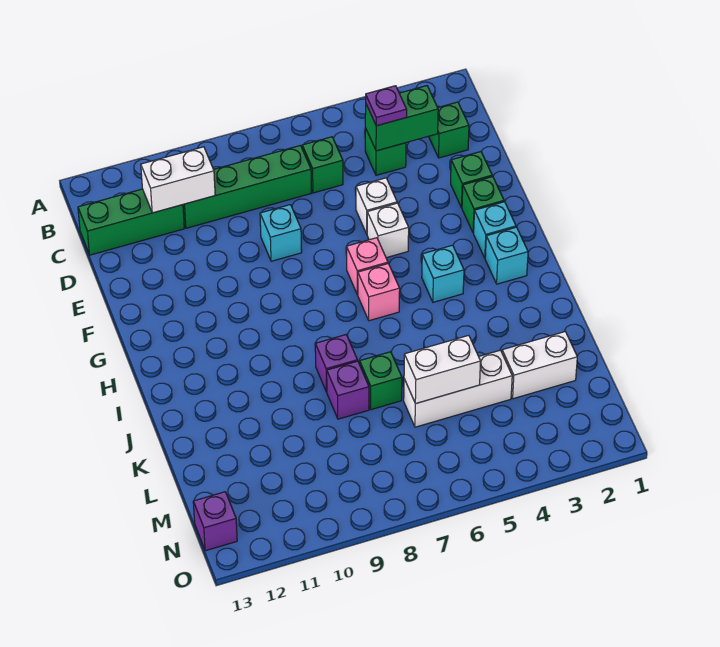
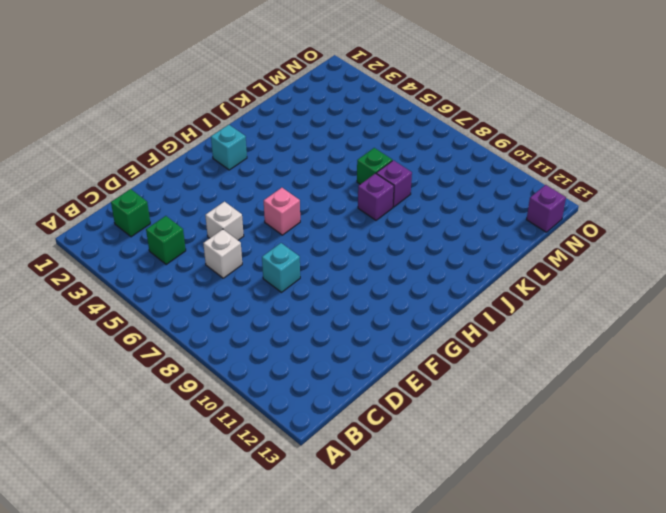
white brick D6 level 1 -> white brick F5 level 1
none -> green brick C6 level 1
none -> green brick C7:C10 level 1
none -> green brick C11:C13 level 1

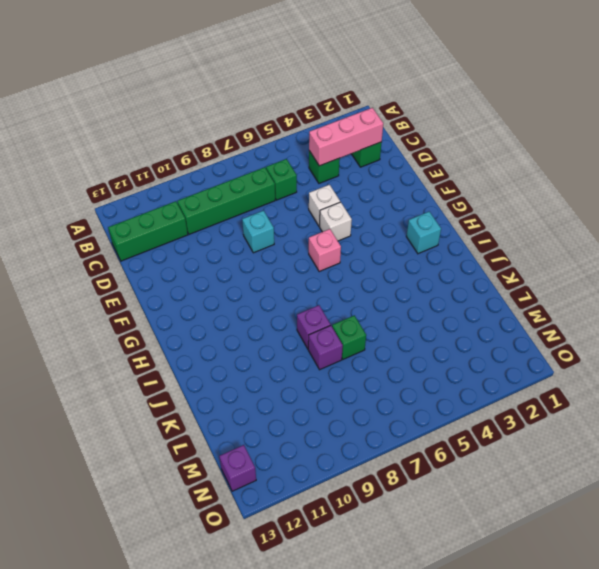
pink brick C2:C4 level 2 -> green brick C3:C4 level 2
none -> green brick E2 level 1
none -> green brick F2 level 1
none -> cyan brick G2 level 1

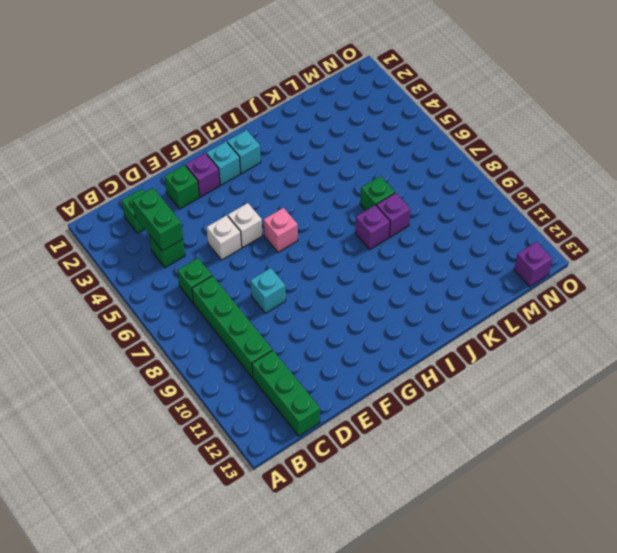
purple brick F2 level 1 -> green brick F2 level 1
none -> cyan brick H4 level 1
none -> pink brick H6 level 1
none -> white brick L2:L3 level 1

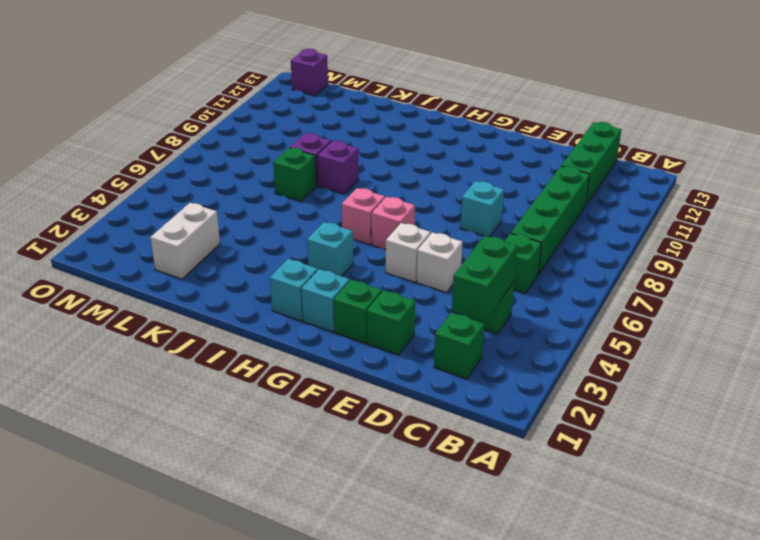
none -> white brick L4:L6 level 1
none -> white brick C10:C11 level 2
none -> white brick L5:L6 level 2

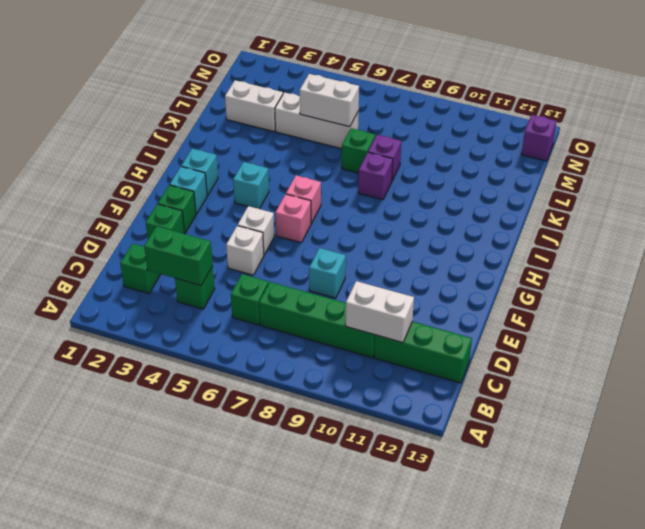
none -> purple plate C4 level 3

